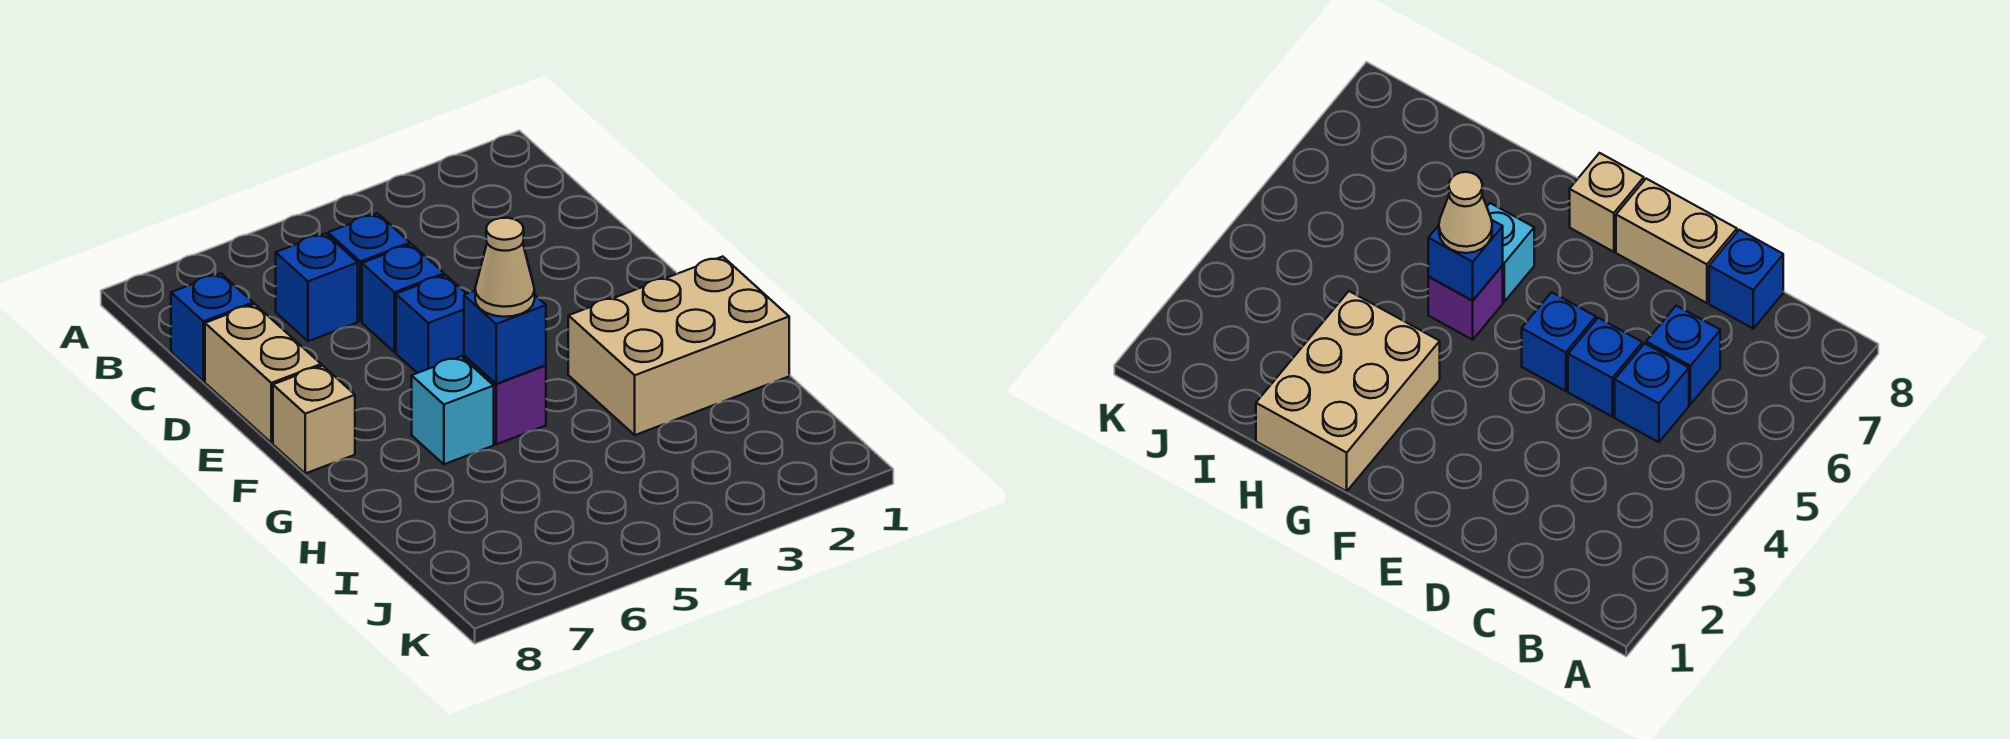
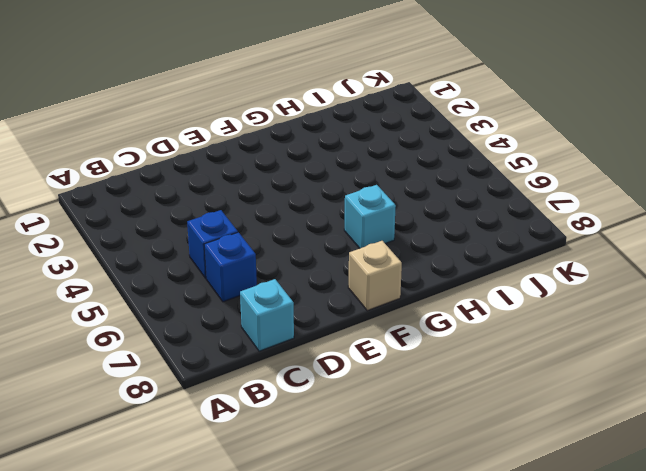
cyan brick C8 level 1 -> blue brick C8 level 1
none -> blue brick D5 level 1
none -> tan brick D8:E8 level 1
none -> blue brick E5 level 1

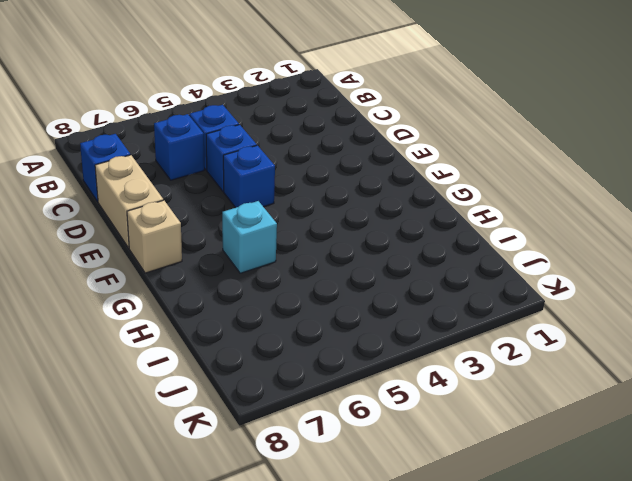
none -> tan brick G1:H3 level 1
none -> purple brick G5 level 1
none -> blue brick G5 level 2

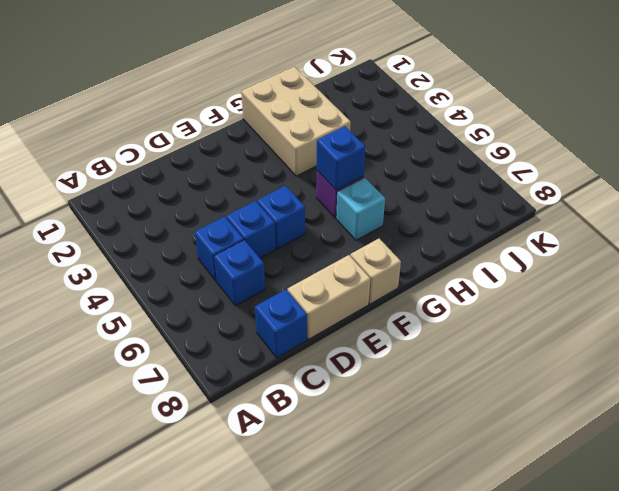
none -> tan cone G5 level 3

